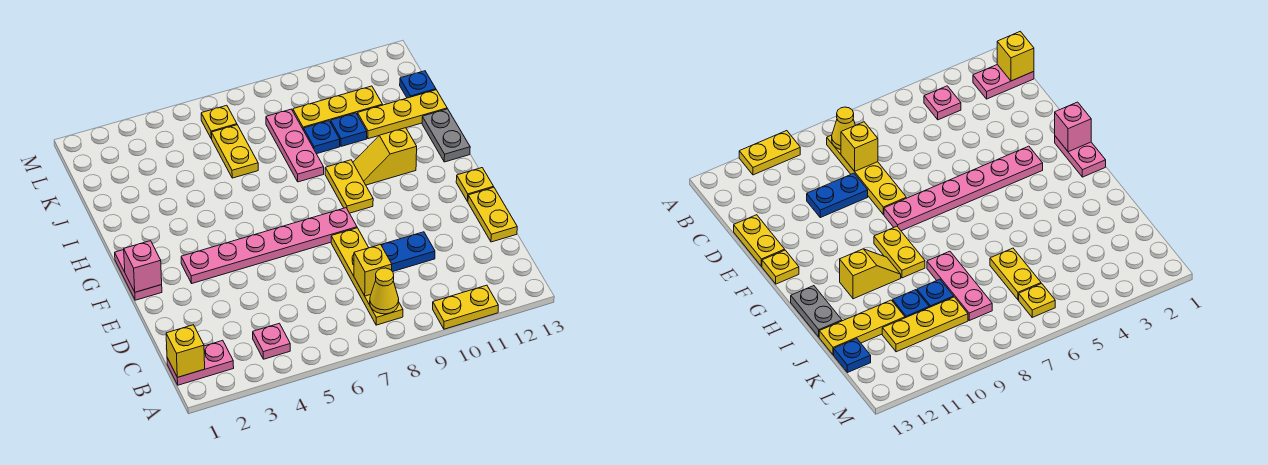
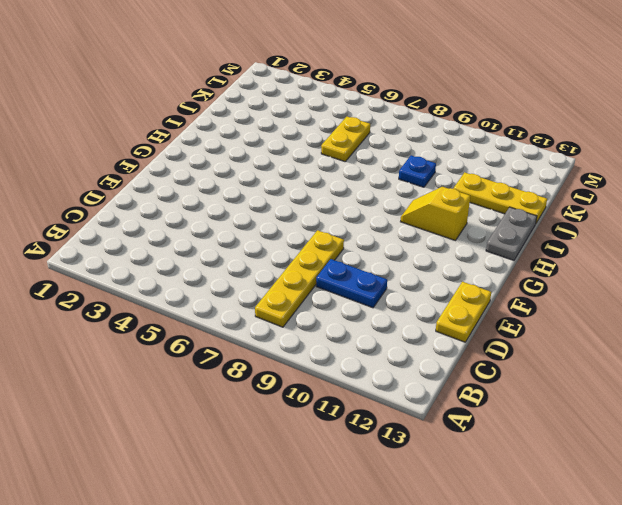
none -> yellow plate A10:A11 level 1
none -> pink plate B1:B2 level 1
none -> pink plate B4 level 1

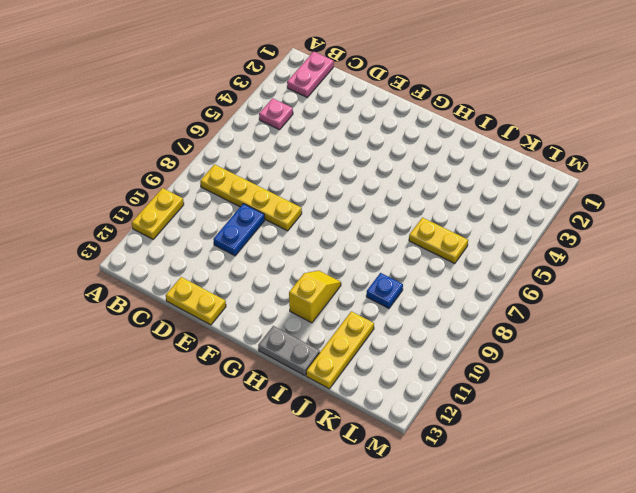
none -> pink plate F1:G1 level 1
none -> pink plate F3:F8 level 1
none -> yellow plate F13 level 1

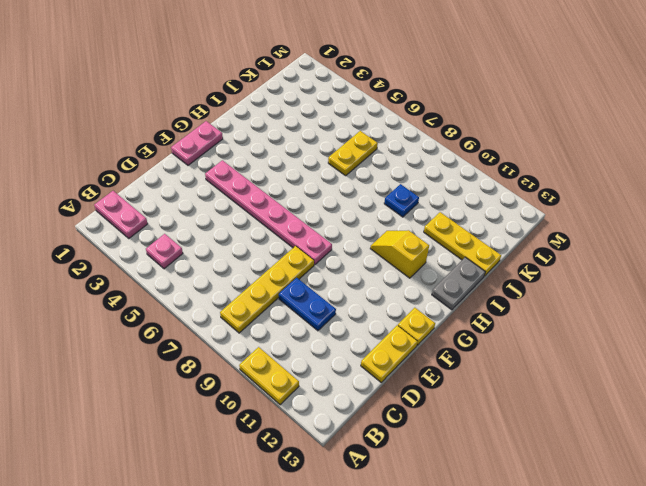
none -> yellow plate G9:H9 level 1
none -> pink plate I8:K8 level 1
none -> blue plate J10 level 1

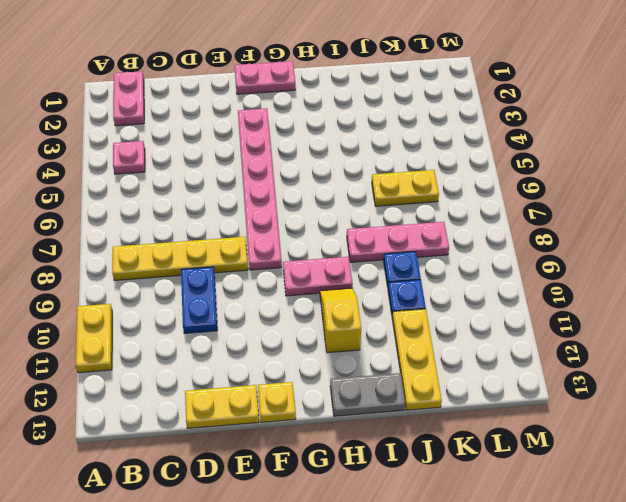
pink plate G9:H9 level 1 -> yellow plate G9:H9 level 1
none -> yellow plate K9:K11 level 1
none -> blue plate K13 level 1
none -> yellow plate L6 level 1

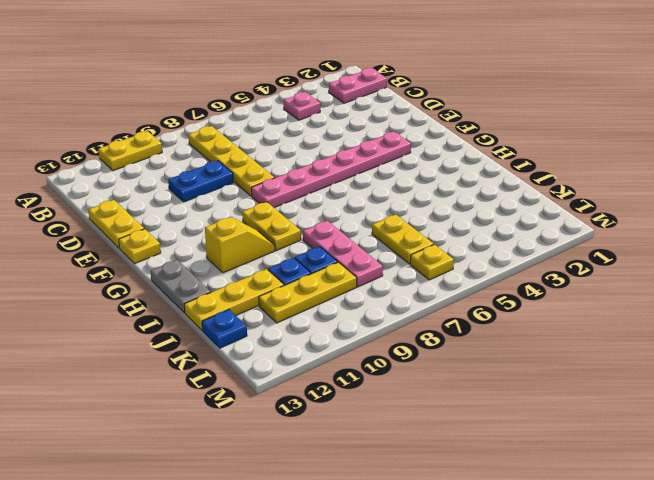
none -> pink plate F1:G1 level 1
none -> yellow brick B1 level 2
none -> yellow cone B8 level 2

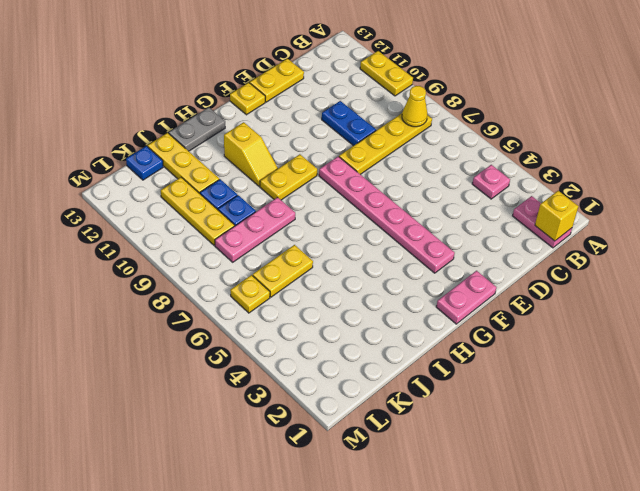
none -> yellow brick C8 level 2
none -> pink brick F1 level 2

